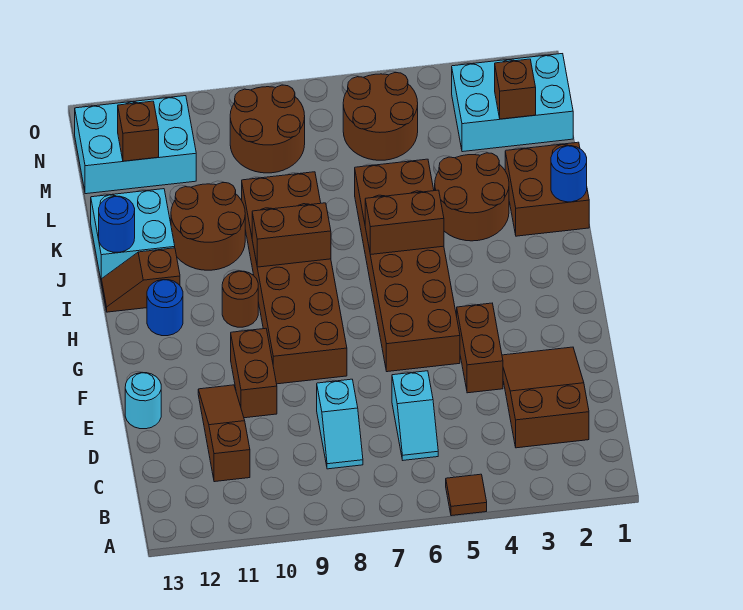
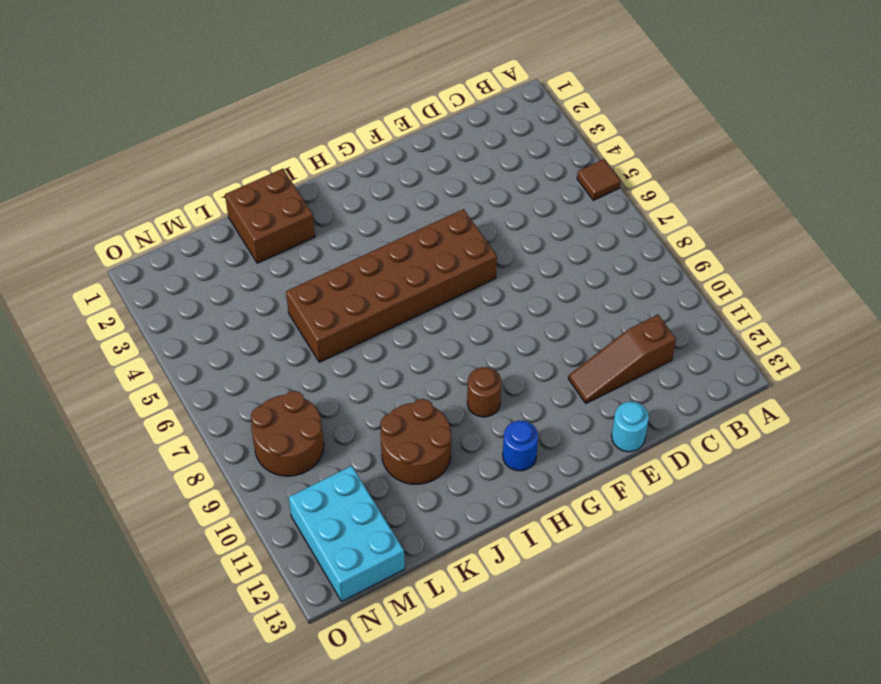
none -> brown slope C2:E3 level 1 top C
none -> cyan slope C6:D6 level 1 top D
none -> cyan slope C8:D8 level 1 top D

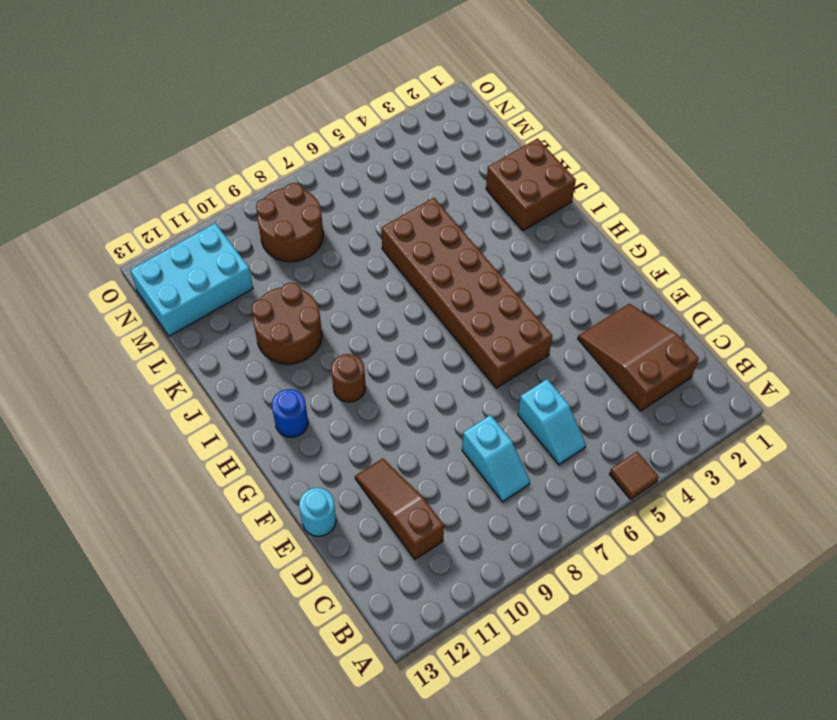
none -> brown brick E4:F4 level 1
none -> brown brick E10:F10 level 1
none -> brown brick F8:K9 level 1

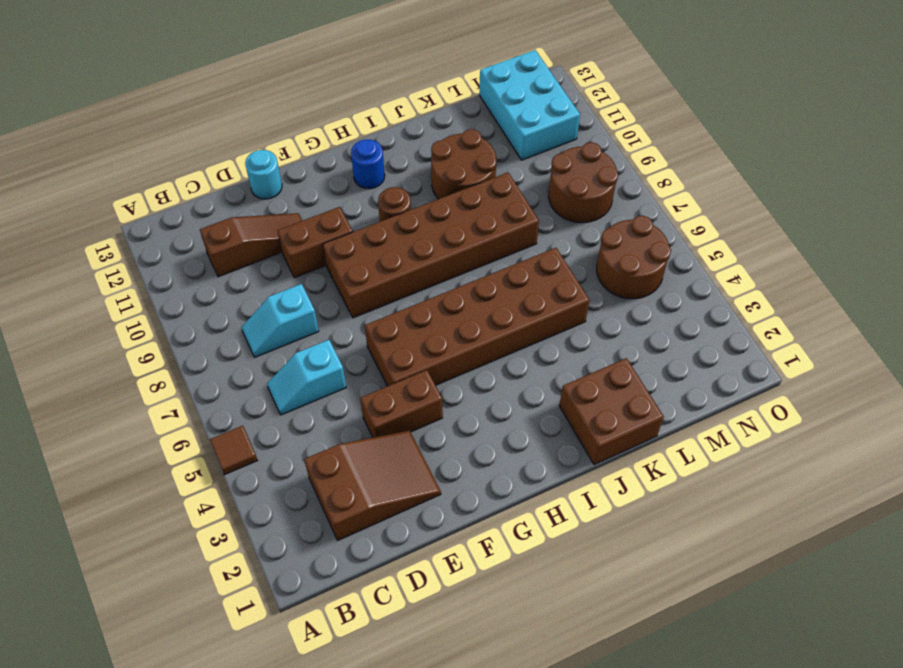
none -> brown slope I12:I13 level 1 top 12
none -> brown round brick J3:K4 level 1
none -> cyan brick J12:K13 level 1

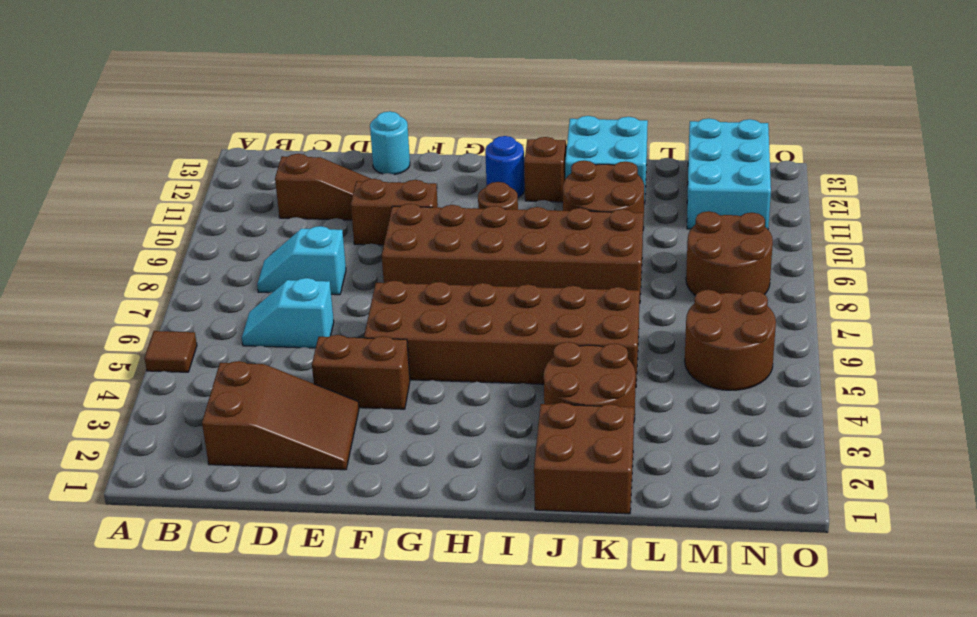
none -> cyan brick M1:N3 level 1
none -> brown brick I5:I6 level 2
none -> brown brick I8:I9 level 2

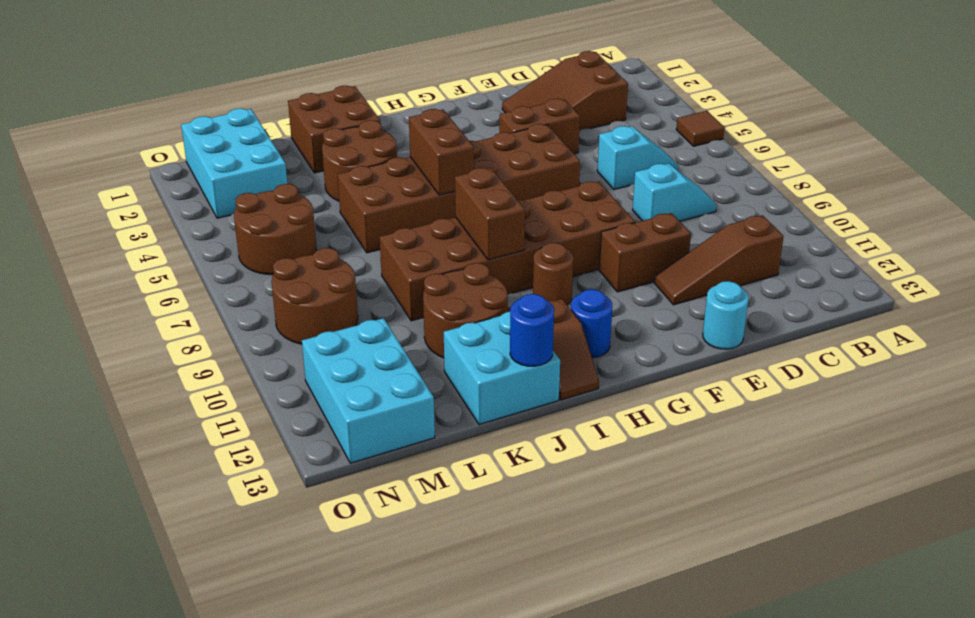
none -> blue round brick J1 level 2
none -> brown brick M2 level 2
none -> brown brick M12 level 2

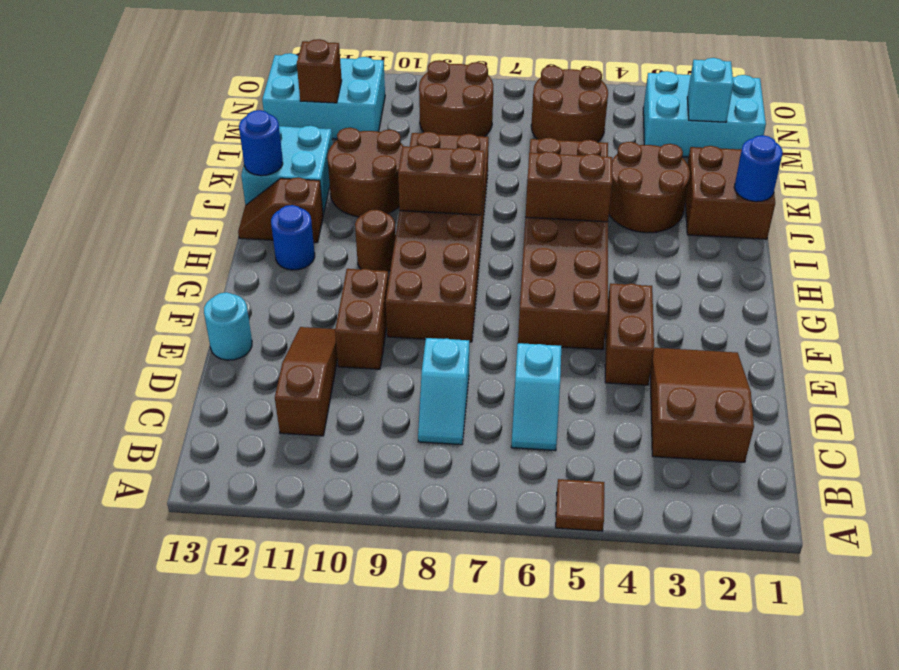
cyan brick M2 level 2 -> brown brick M2 level 2

